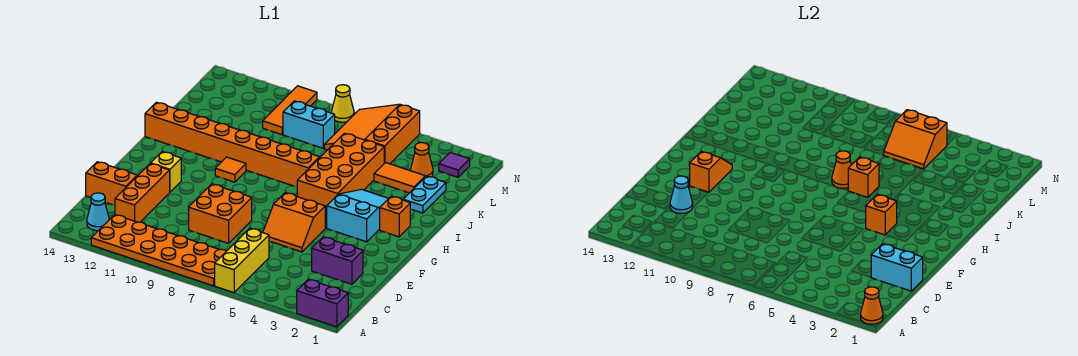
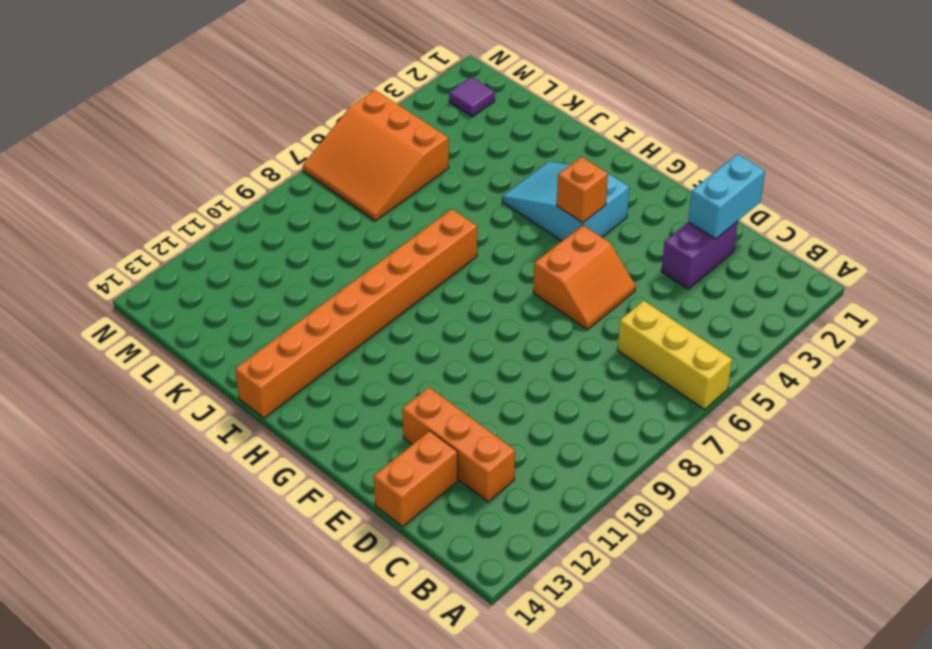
none -> purple brick A1:A2 level 1
none -> orange plate A7:B12 level 1
none -> cyan cone B13 level 1
none -> orange brick D8:E9 level 1

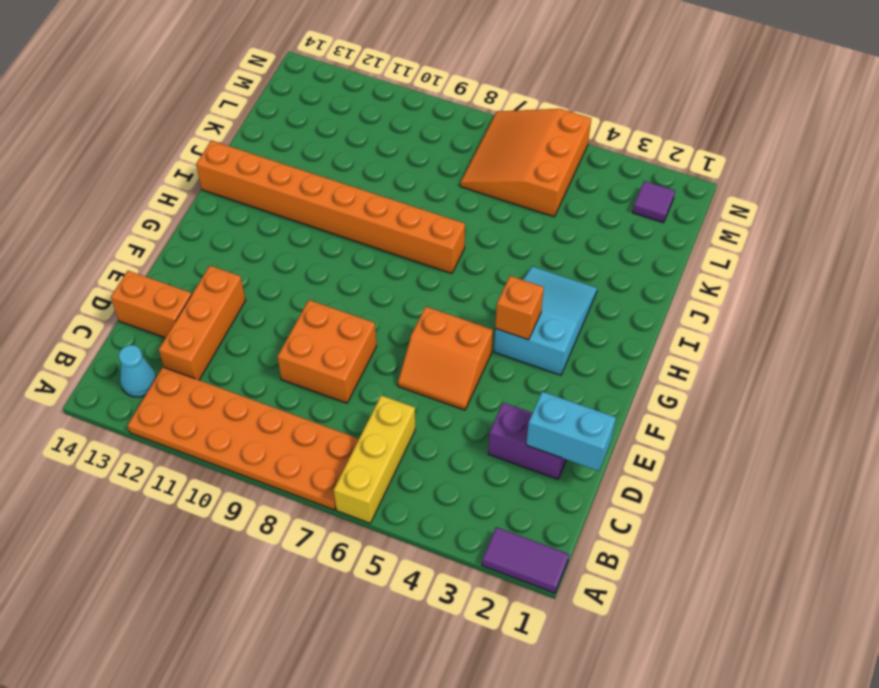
purple tile A1:A2 level 1 -> purple brick A1:A2 level 1
none -> yellow brick F12 level 1
none -> orange brick H2 level 1
none -> orange brick H5:K6 level 1
none -> orange tile H10 level 1

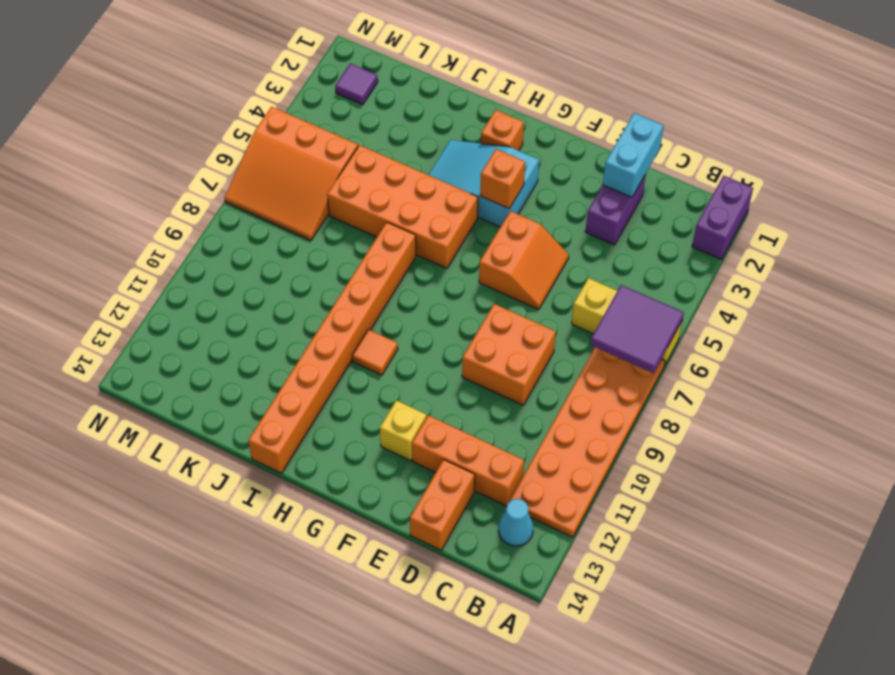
purple tile A6:B7 level 2 -> none
none -> cyan plate J2:K2 level 1
none -> orange tile K3:K4 level 1
none -> orange cone L3 level 1
none -> cyan brick L8:L9 level 1

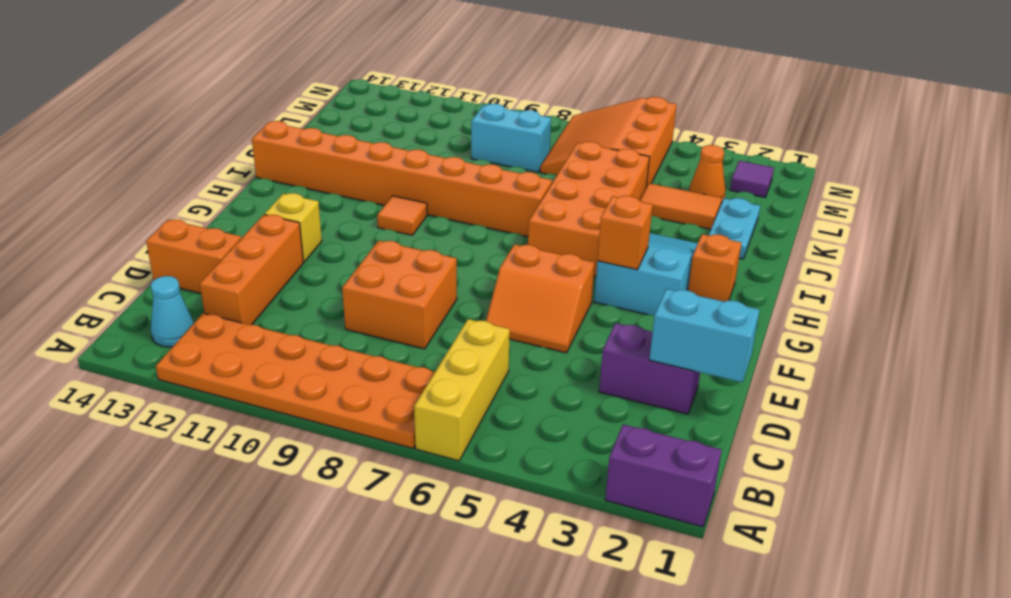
none -> orange tile L10:N10 level 1
none -> yellow cone N8 level 1
none -> orange cone A1 level 2
none -> cyan cone D12 level 2

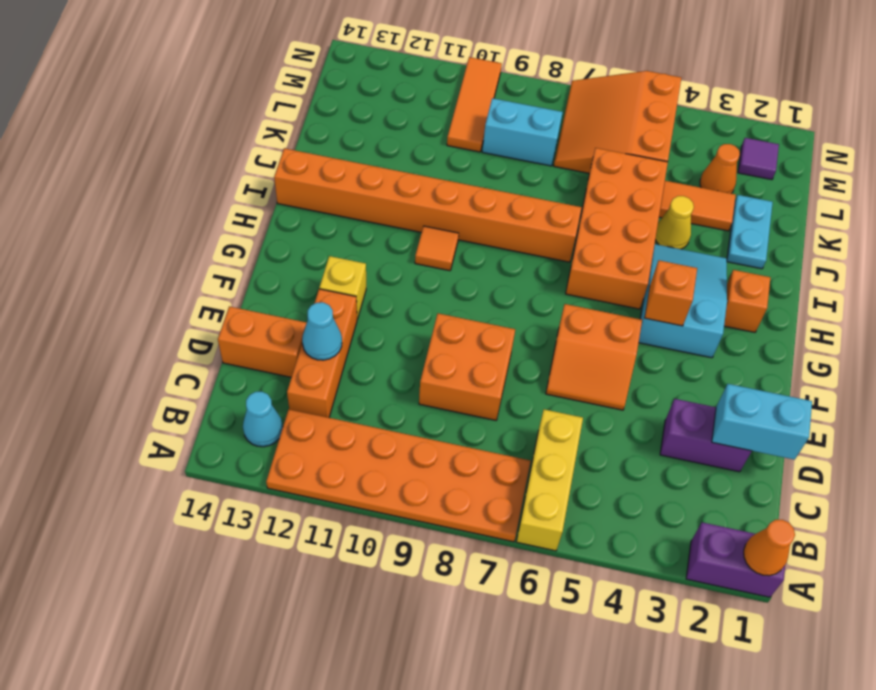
yellow cone J4 level 1 -> yellow cone N8 level 1
none -> orange slope F12:G12 level 2 top F
none -> orange brick I6 level 2
none -> orange cone I7 level 2
none -> orange slope L5:M6 level 2 top M

